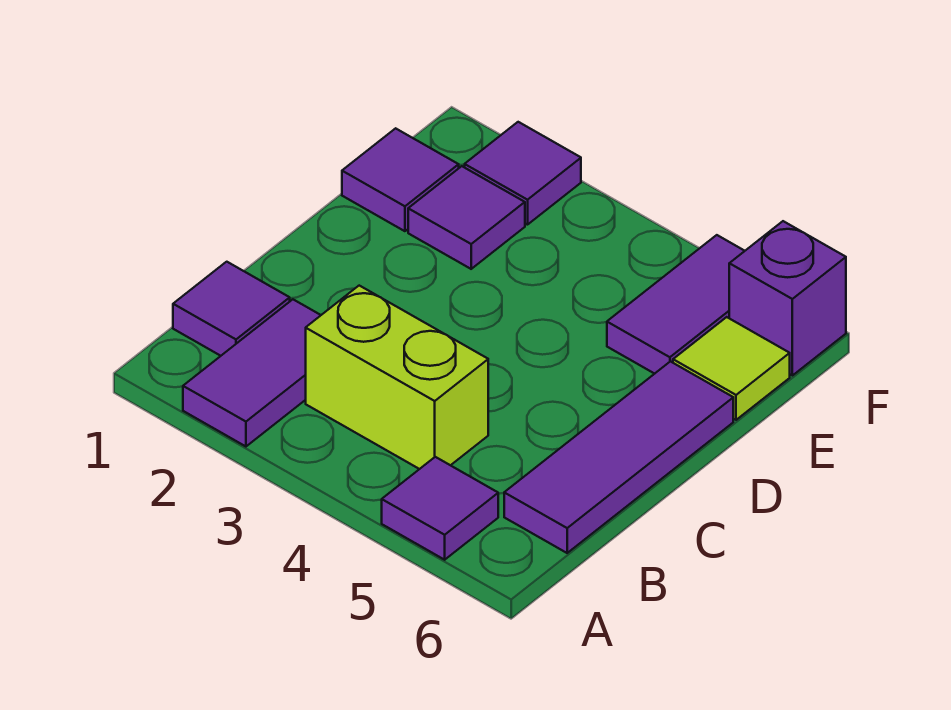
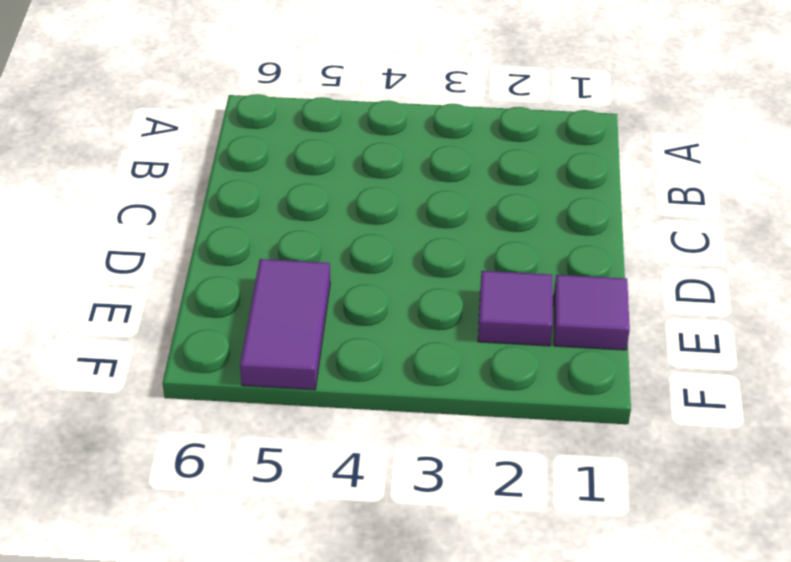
none -> purple tile A2:B2 level 1
none -> purple tile A5 level 1

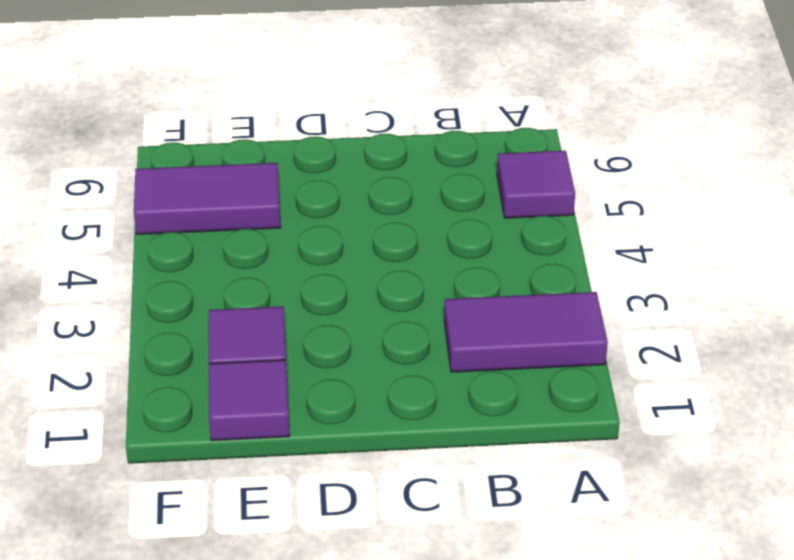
none -> purple tile B1 level 1
none -> lime brick B3:B4 level 1

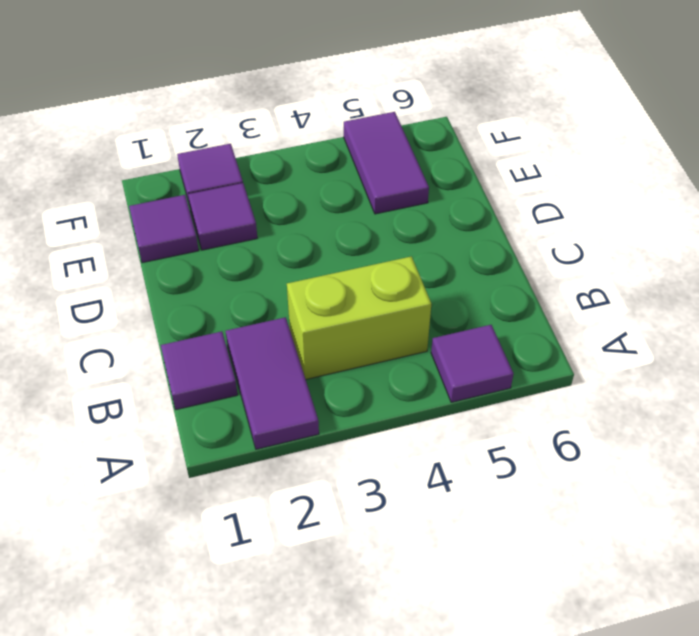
none -> purple tile B6:D6 level 1
none -> lime tile E6 level 1

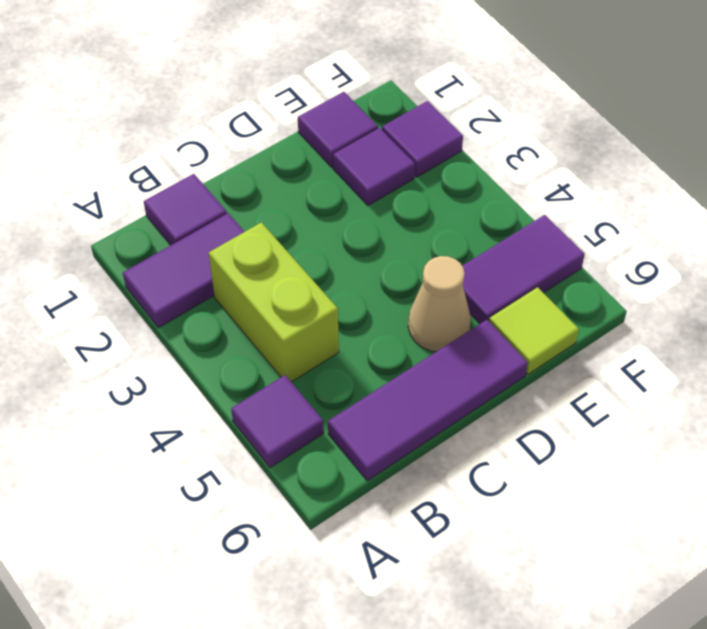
tan cone D5 level 1 -> none
none -> purple brick F6 level 1

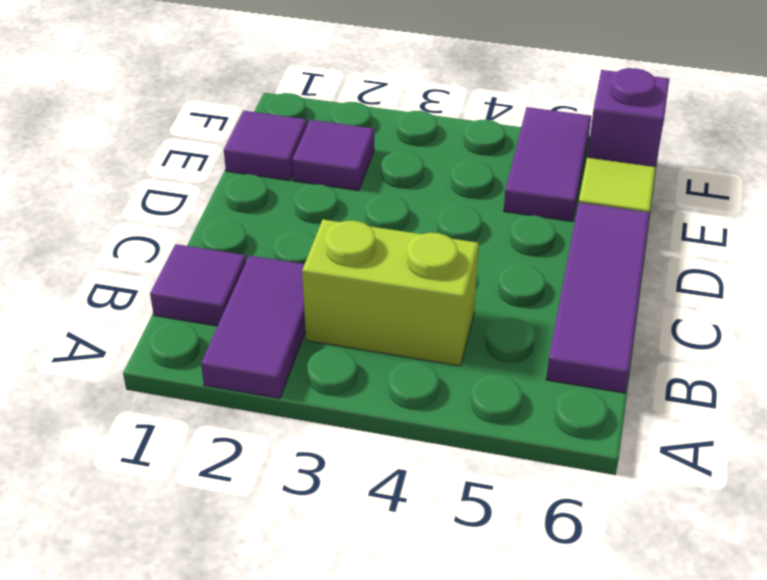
none -> purple tile A5 level 1
none -> purple tile F2 level 1

